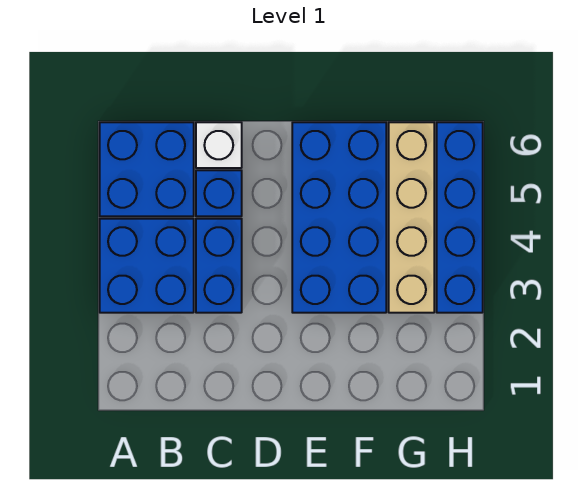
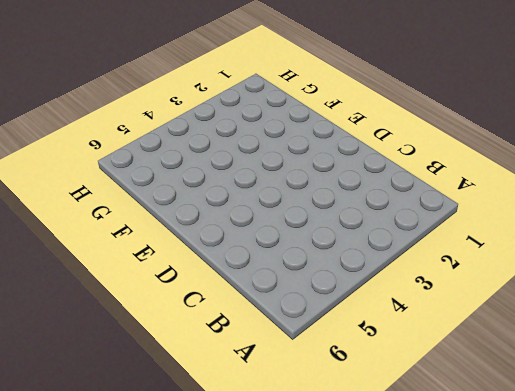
none -> blue brick A3:B4 level 1
none -> blue brick A5:B6 level 1

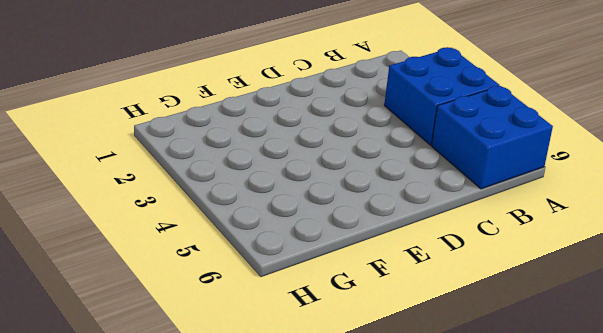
none -> blue brick C3:C4 level 1
none -> blue brick C5 level 1

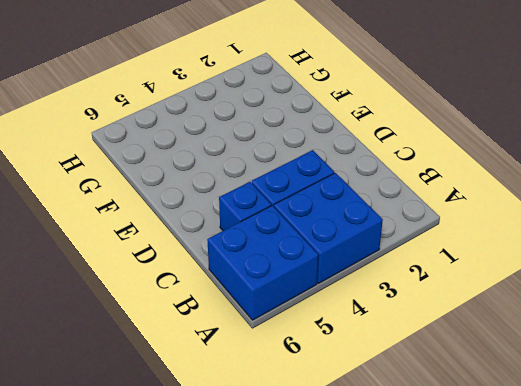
none -> white brick C6 level 1
none -> blue brick E3:F6 level 1

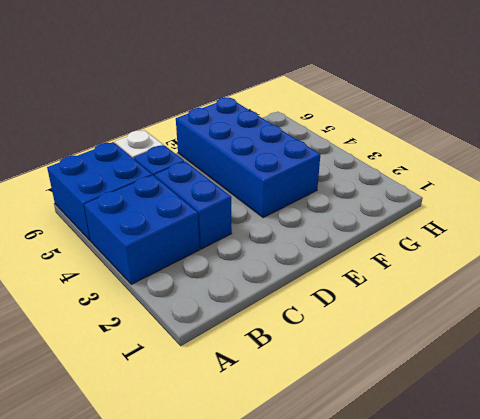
none -> tan brick G3:G6 level 1
none -> blue brick H3:H6 level 1

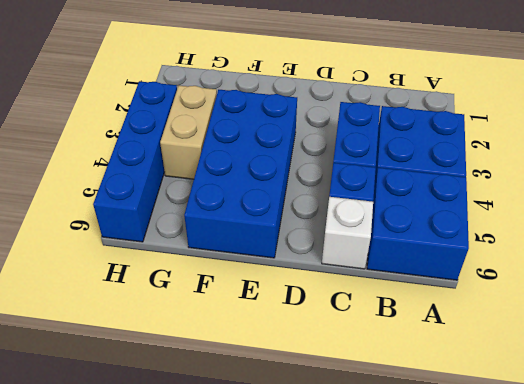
tan brick G3:G4 level 1 -> tan brick G3:G6 level 1

